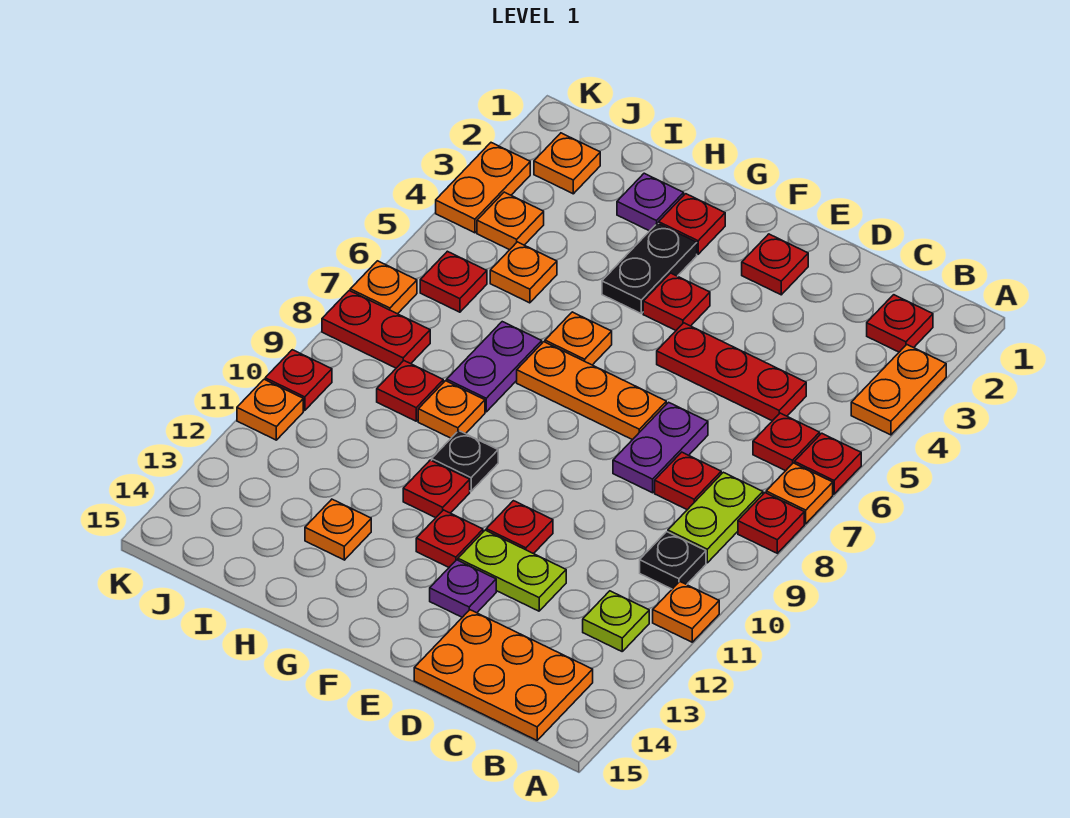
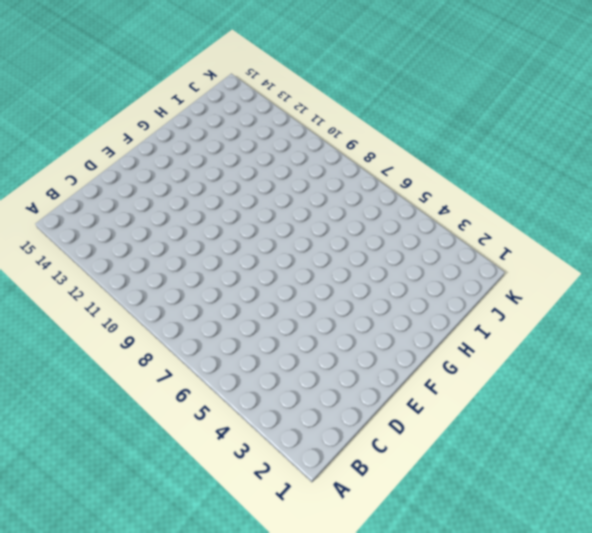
none -> orange plate A3:A4 level 1
none -> red plate A6 level 1
none -> orange plate A7 level 1
none -> red plate A8 level 1

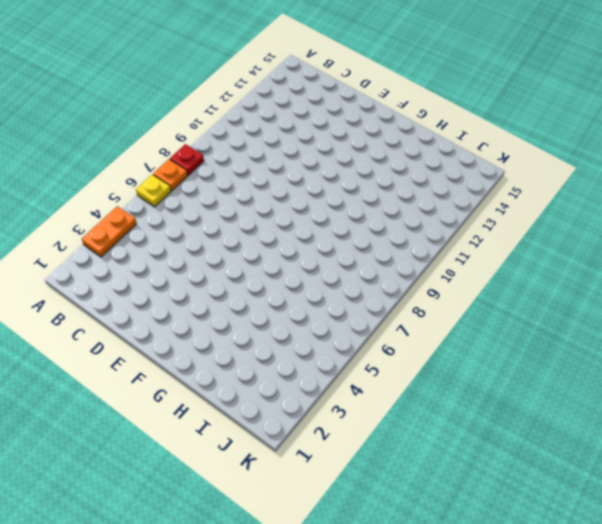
yellow plate A6 level 1 -> red plate A6 level 1
none -> orange plate A11 level 1
none -> red plate B2 level 1
none -> red plate B6 level 1
none -> lime plate B8:B9 level 1

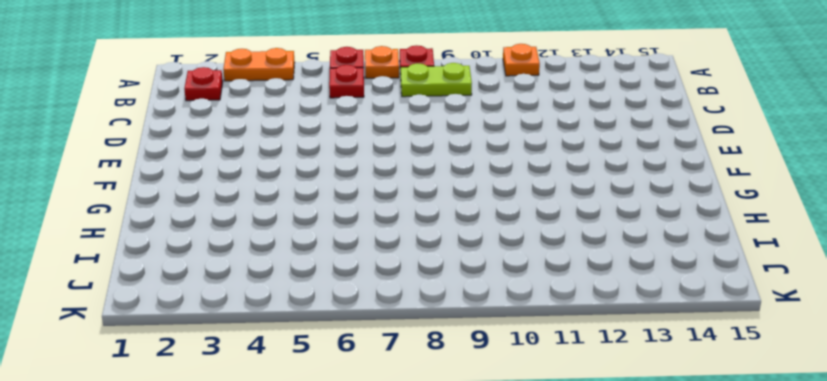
none -> black plate B10 level 1
none -> lime plate B12 level 1
none -> orange plate B14:D15 level 1
none -> red plate C5:E5 level 1

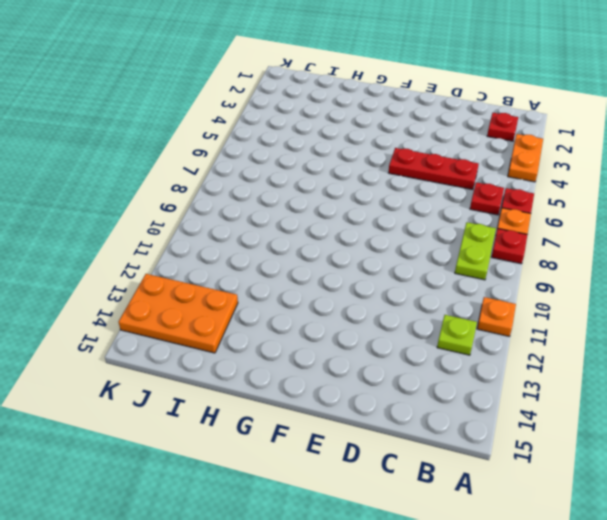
orange plate I13:K14 level 1 -> orange plate B14:D15 level 1
none -> black plate B10 level 1
none -> red plate C8 level 1
none -> purple plate D7:D8 level 1
none -> lime plate D12:E12 level 1

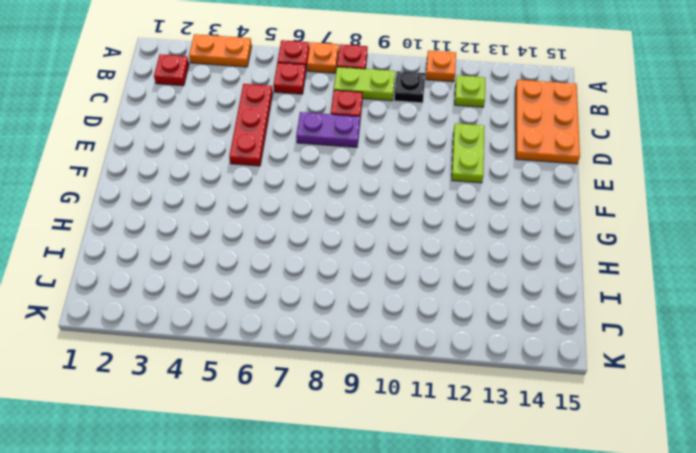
none -> red plate E2 level 1
none -> orange plate E7:G7 level 1
none -> red plate E11 level 1
none -> purple plate E13 level 1

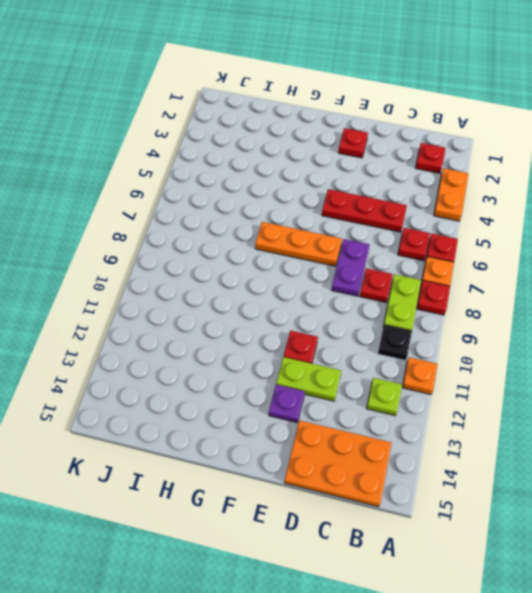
none -> red plate F4 level 1
none -> red plate F12 level 1
none -> red plate G2 level 1
none -> black plate G3:G4 level 1

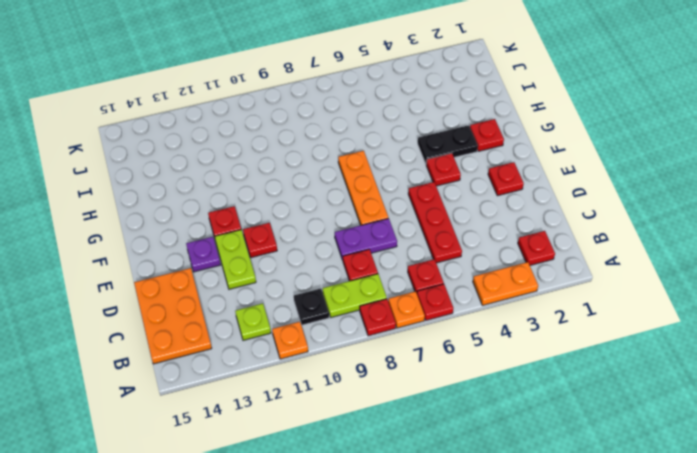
none -> orange plate G6 level 1
none -> black plate G10 level 1
none -> red plate G11 level 1
none -> purple plate H2 level 1

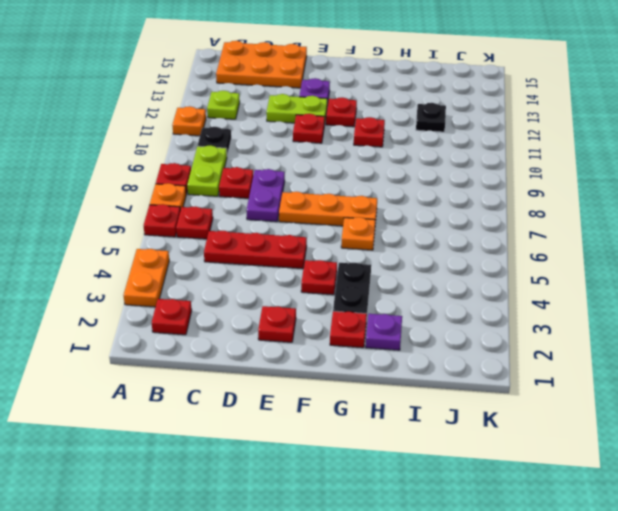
black plate I12 level 1 -> black plate G10 level 1
none -> purple plate H7:H8 level 1
none -> orange plate H9 level 1
none -> orange plate H13 level 1
none -> orange plate I5 level 1

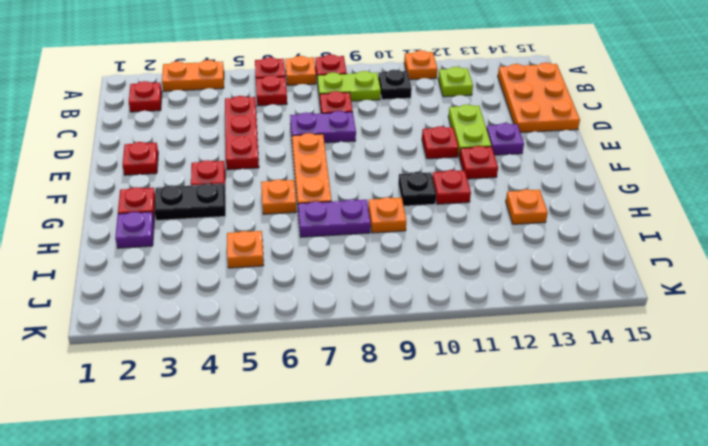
none -> red plate I9 level 1
none -> orange plate J2 level 1
none -> orange plate J4 level 1
none -> red plate J6 level 1

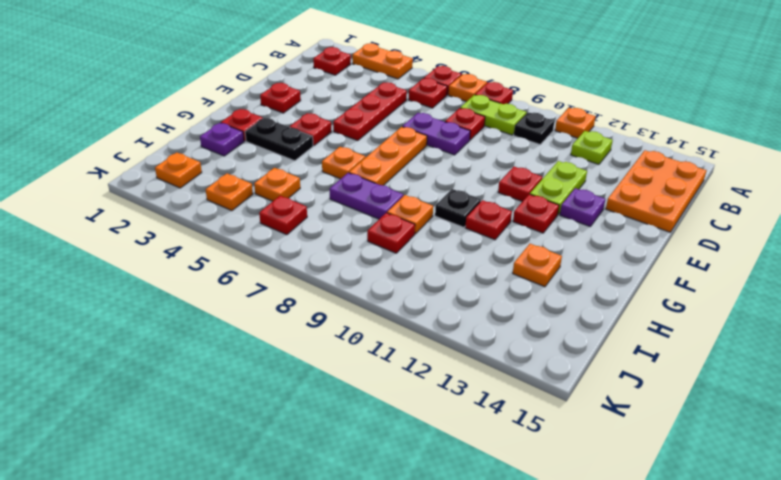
none -> red plate J8:K8 level 1
none -> orange plate K3:K4 level 1
none -> orange plate K7 level 1
none -> red plate K10 level 1

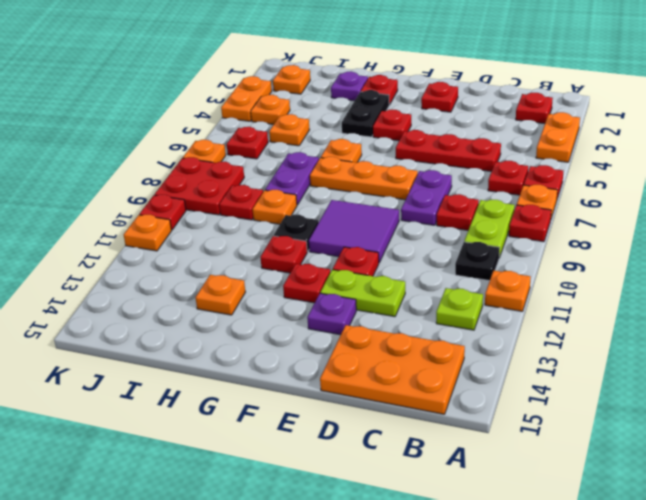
purple tile E9:F10 level 1 -> none
red plate J8:K9 level 1 -> red plate J8:K8 level 1

